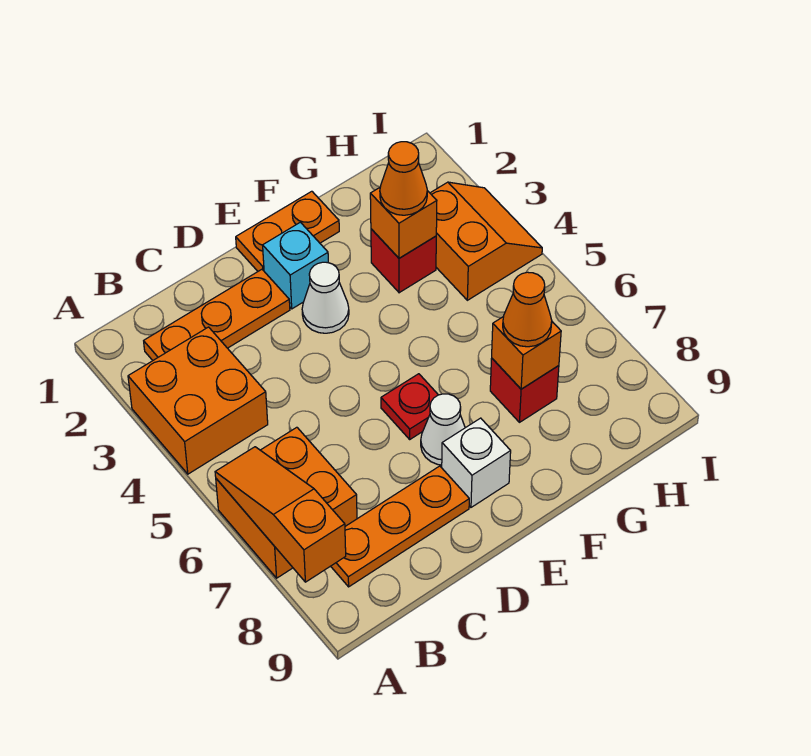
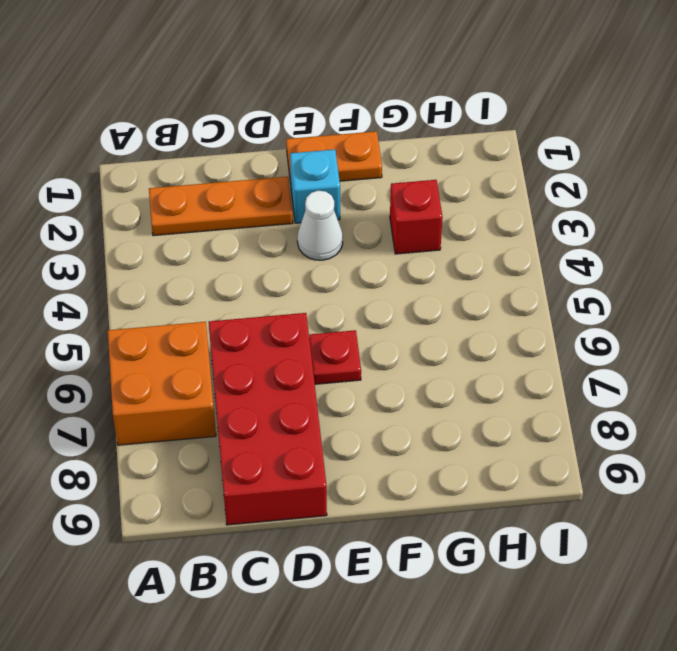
red brick C6:D9 level 1 -> orange plate B8:D8 level 1
none -> orange brick A3:B4 level 1
none -> white cone E7 level 1
none -> white brick E8 level 1

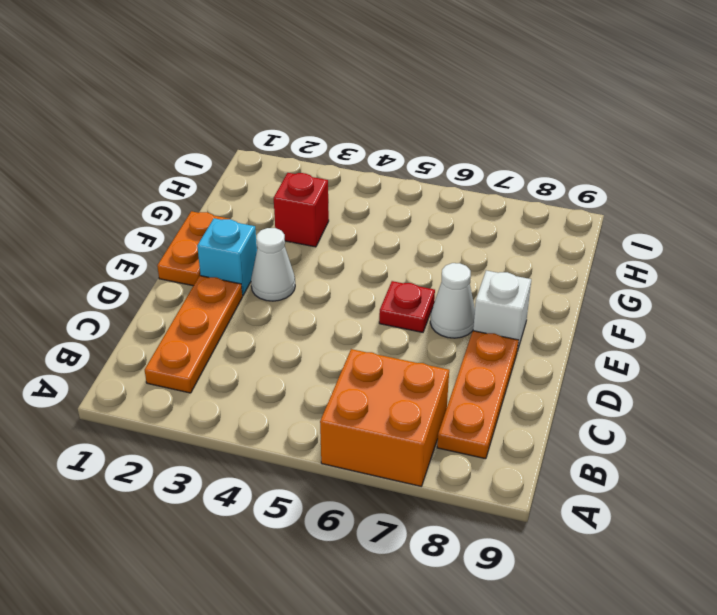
none -> orange brick A3:B4 level 1
none -> red brick G7 level 1
none -> orange slope H3:I4 level 1 top H

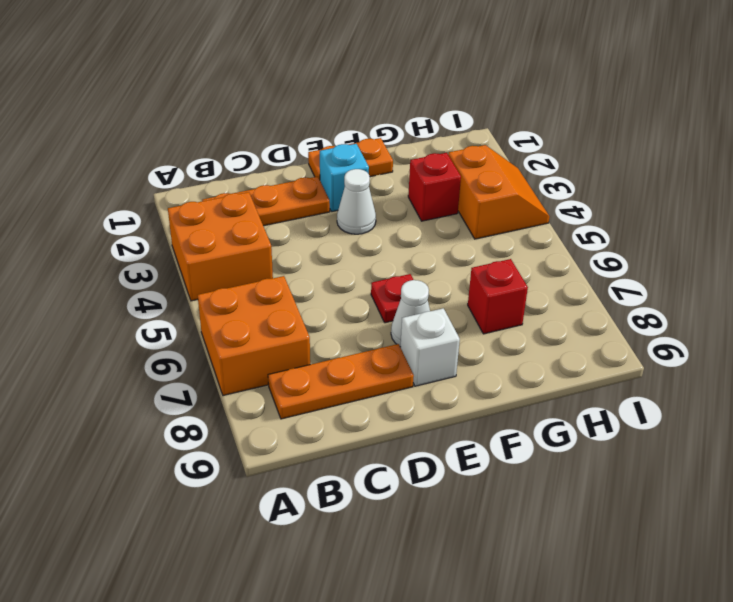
none -> orange slope A6:A8 level 2 top 8
none -> orange brick G3 level 2
none -> orange brick G7 level 2

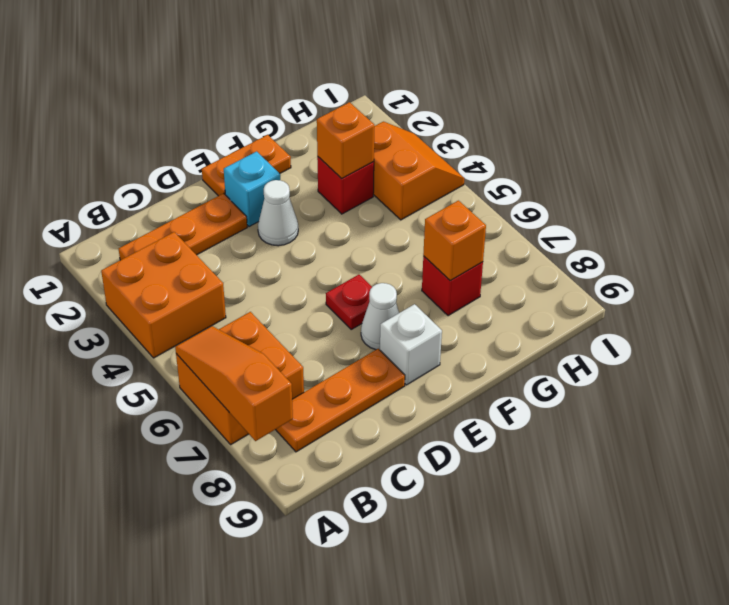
none -> orange cone G3 level 3
none -> orange cone G7 level 3

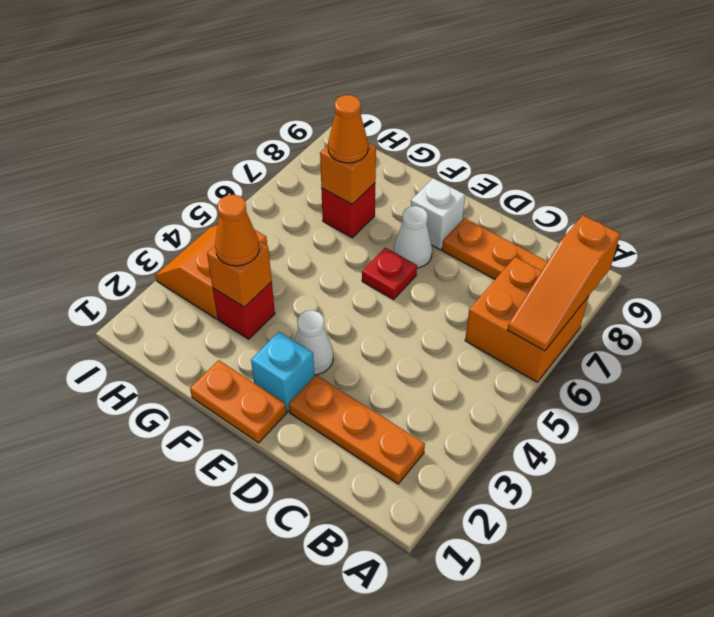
none -> orange brick A3:B4 level 1

